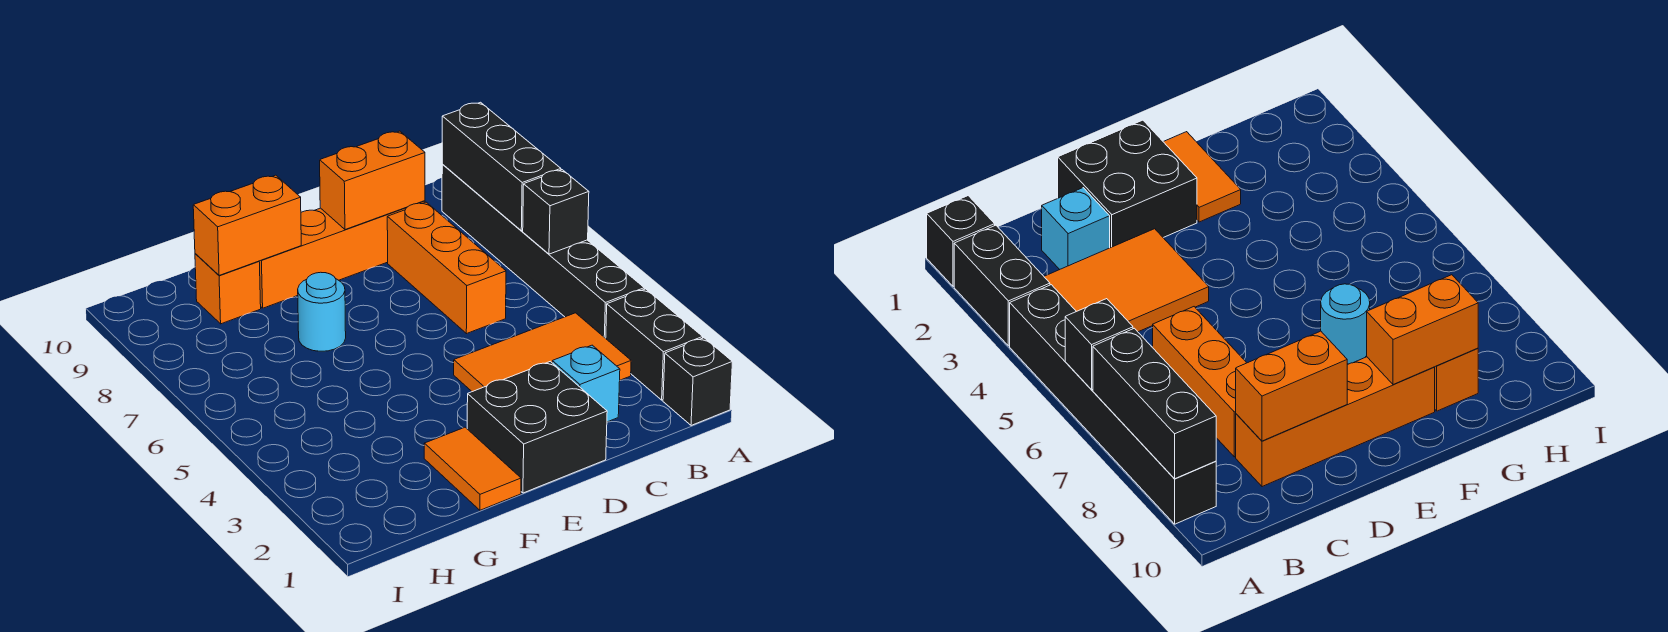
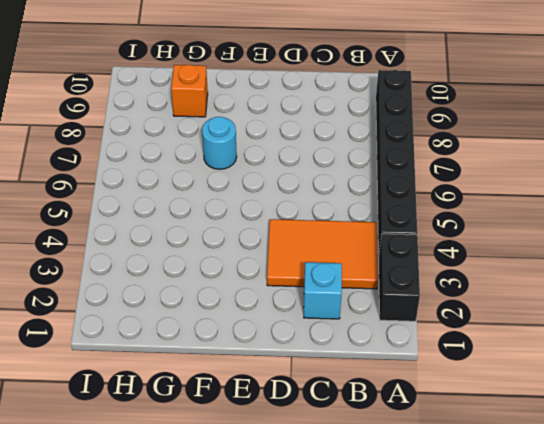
none -> black brick A1 level 1
none -> orange brick C6:C8 level 1
none -> orange brick C9:F9 level 1

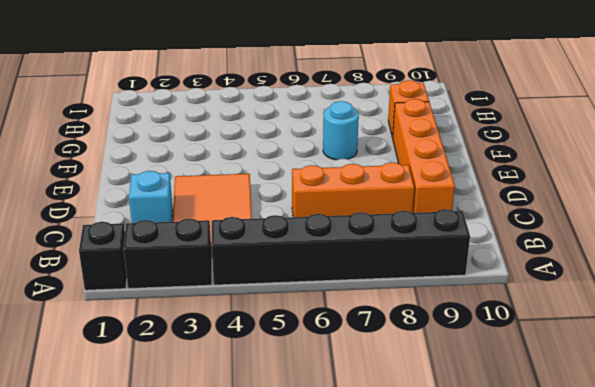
none -> black brick D1:E2 level 1
none -> orange tile F1:F2 level 1
none -> black brick A6 level 2

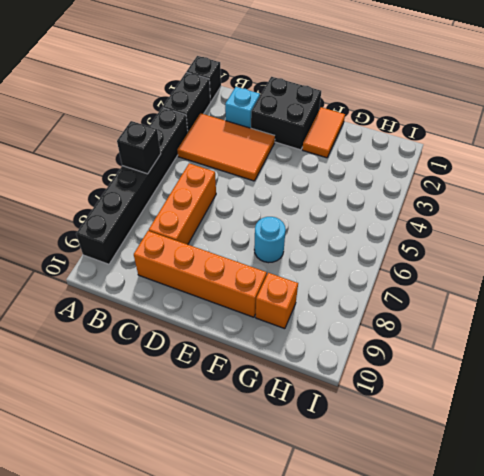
none -> black brick A7:A9 level 2
none -> orange brick C9:D9 level 2
none -> orange brick F9:G9 level 2

